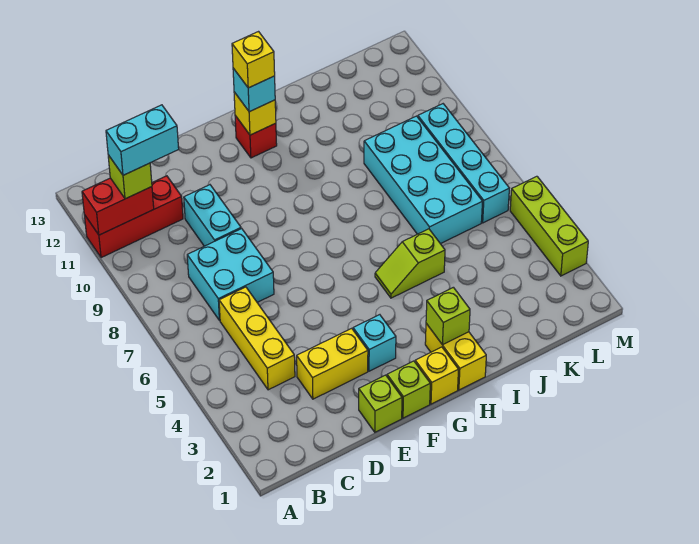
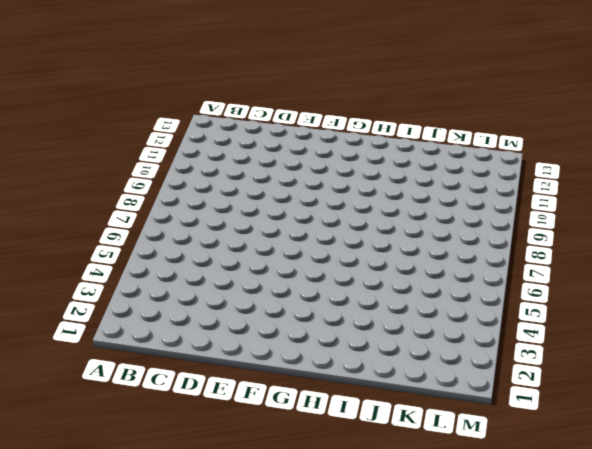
none -> red brick A11:C11 level 1
none -> yellow brick C4:C6 level 1
none -> cyan brick C7:D8 level 1

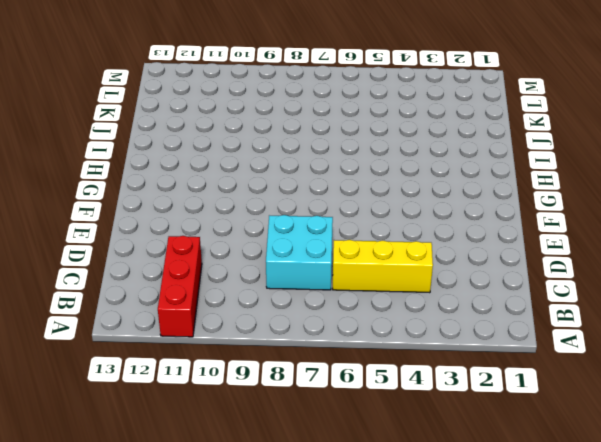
none -> yellow brick D3:E3 level 1
none -> cyan brick D9:D10 level 1
none -> lime brick E1 level 1

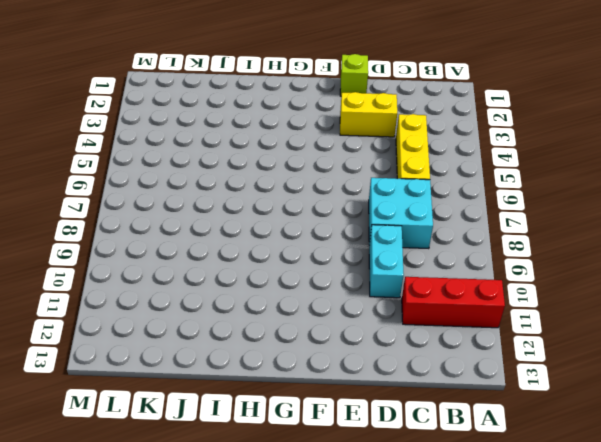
none -> lime brick F1 level 1
none -> cyan brick F3 level 1
none -> yellow brick G1 level 1

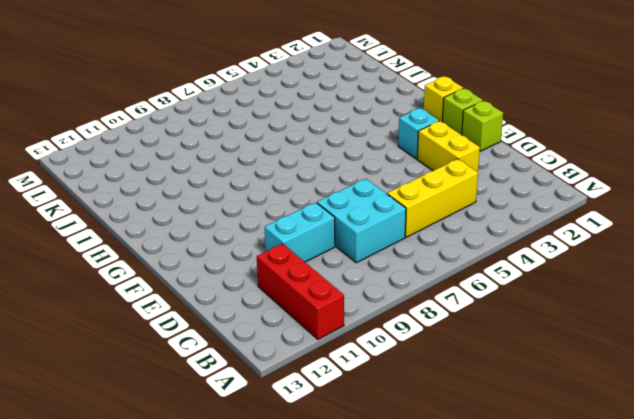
none -> red brick G12 level 1
none -> yellow brick H1:H2 level 1
none -> lime slope H5:I5 level 1 top I

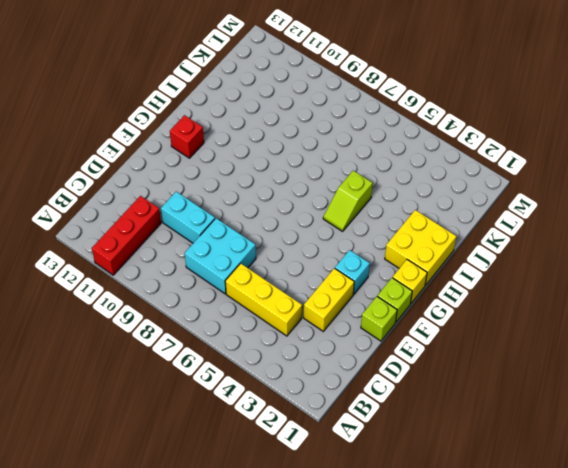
yellow brick H1:I2 level 1 -> yellow brick H1:H2 level 1
none -> cyan brick J6:K9 level 1
none -> cyan brick L6:L9 level 1
none -> lime brick M3:M5 level 1

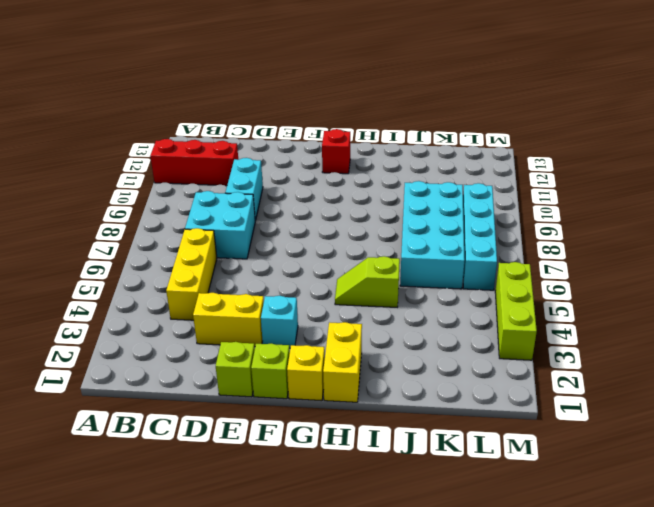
none -> red brick A11:B11 level 2
none -> yellow brick G12 level 2
none -> lime brick H2 level 2

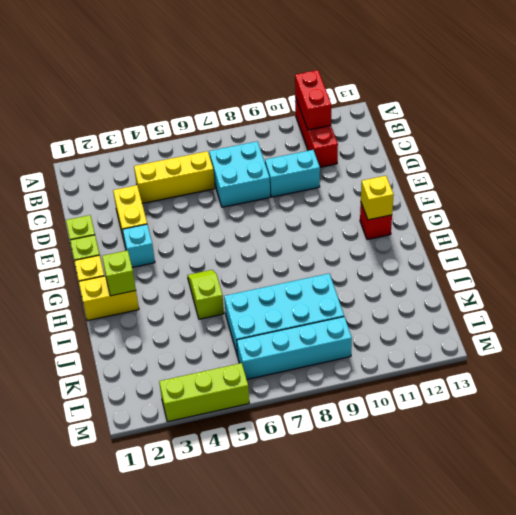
none -> lime brick B11 level 3
none -> cyan brick G12 level 3
none -> cyan brick B11:C11 level 4

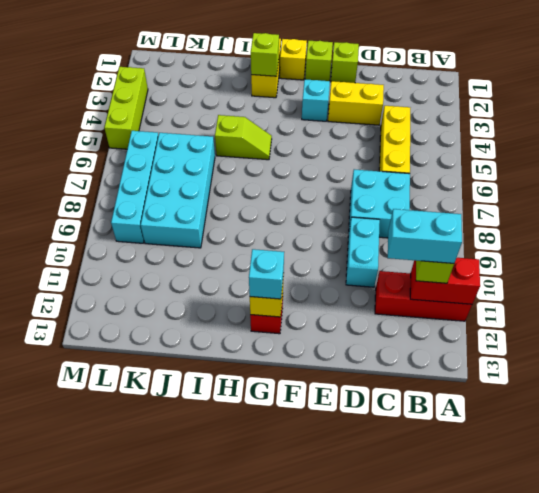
none -> yellow brick G12 level 4

